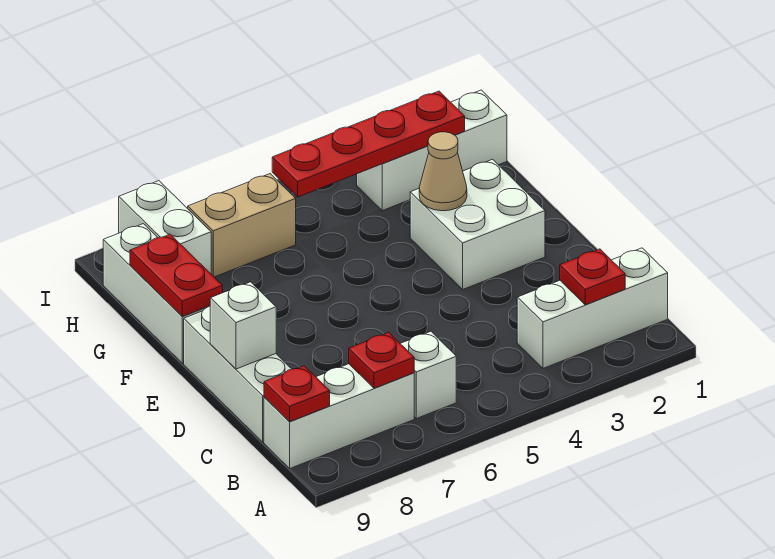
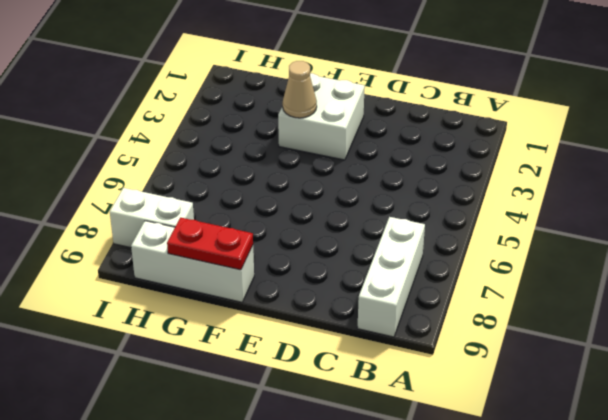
none -> white brick B1:B3 level 1
none -> white brick B6 level 1
none -> white brick C9:E9 level 1

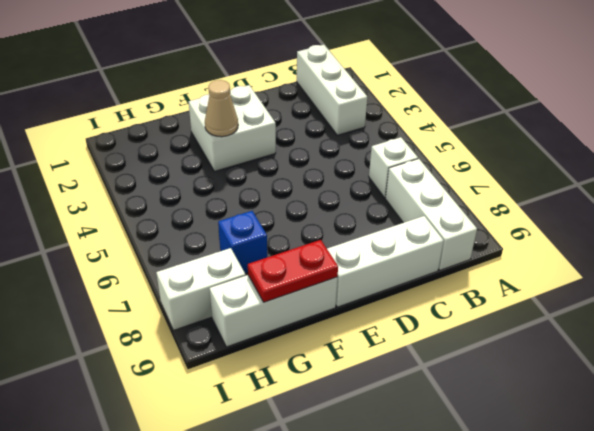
blue brick G7 level 1 -> none
none -> white brick H1:H3 level 1
none -> tan brick H6:H7 level 1
none -> red plate B2 level 2

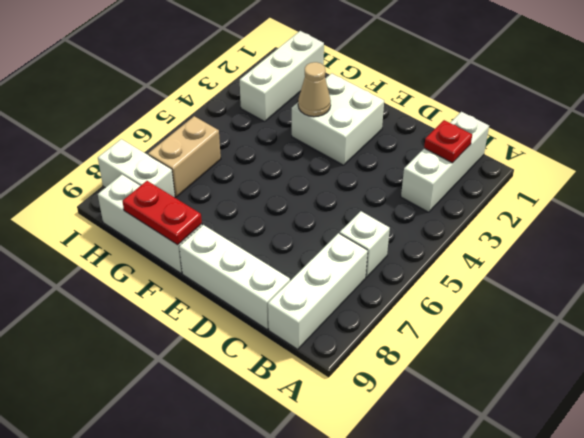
none -> red plate B7 level 2
none -> red plate B9 level 2
none -> white brick D9 level 2

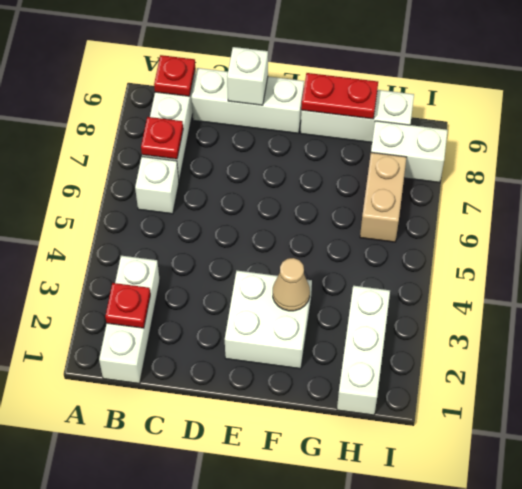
none -> red plate H2:H5 level 2

